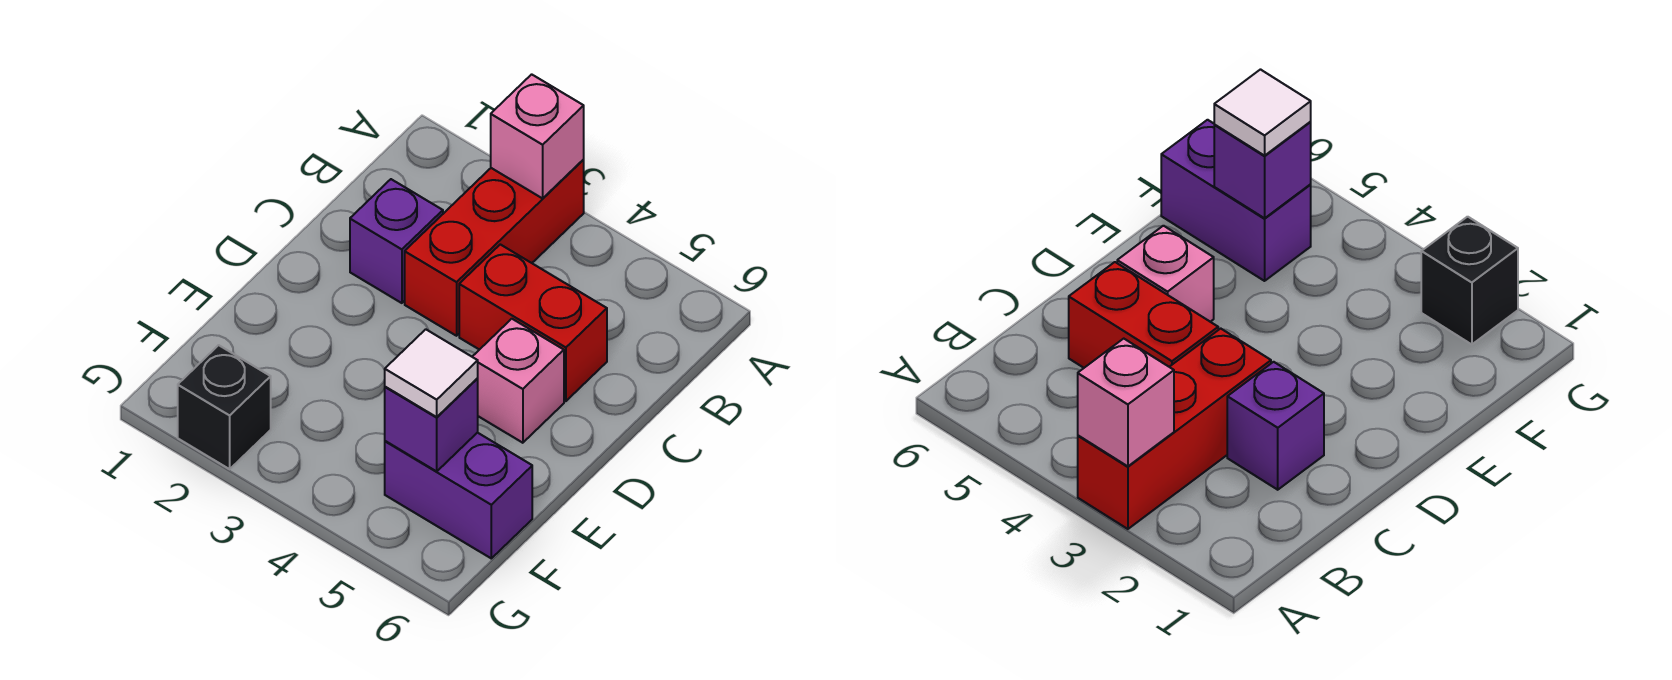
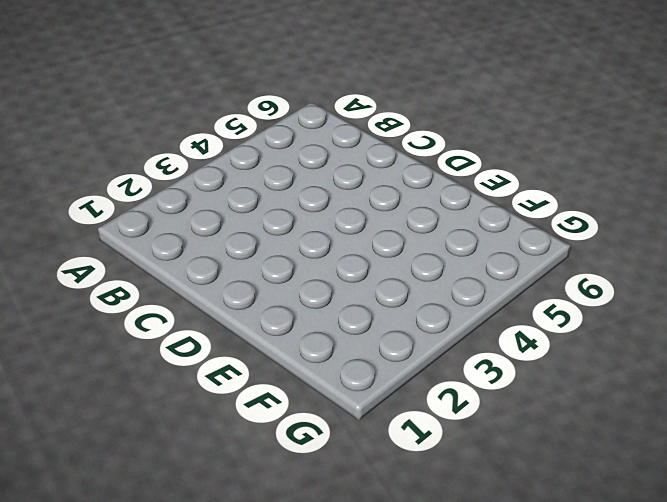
none -> red brick A3:C3 level 1
none -> purple brick C2 level 1

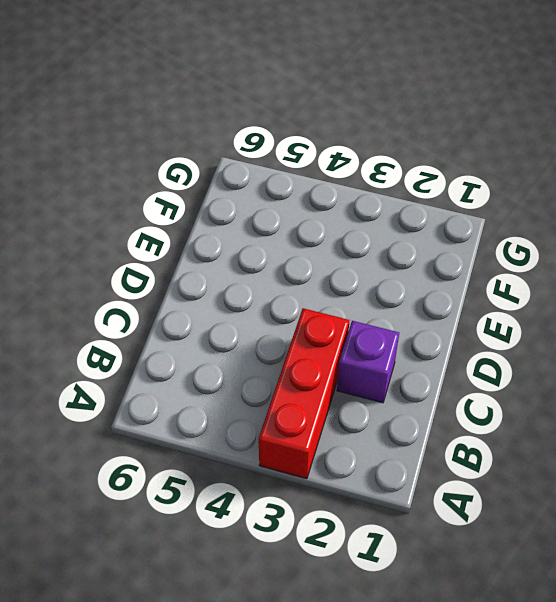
none -> red brick C4:C5 level 1
none -> pink brick D5 level 1

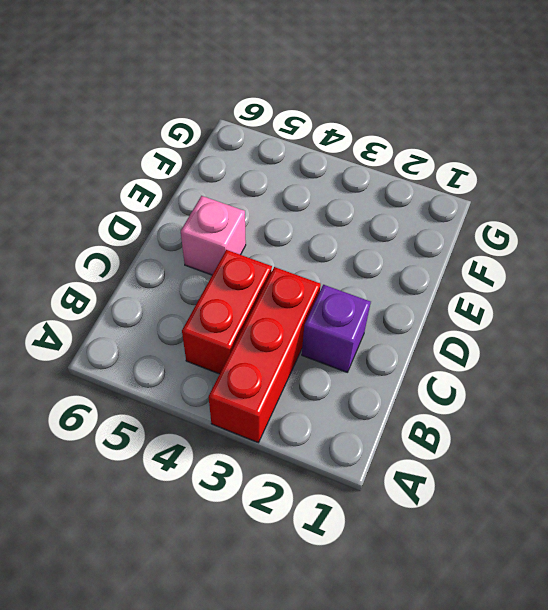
red brick B4:C4 level 1 -> red brick C4:C5 level 1
none -> purple brick F5:F6 level 1
none -> black brick G2 level 1

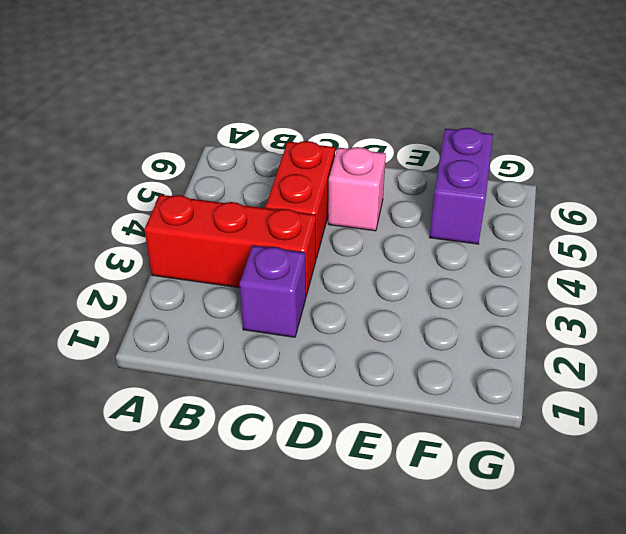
none -> black brick G2 level 1
none -> pink brick A3 level 2

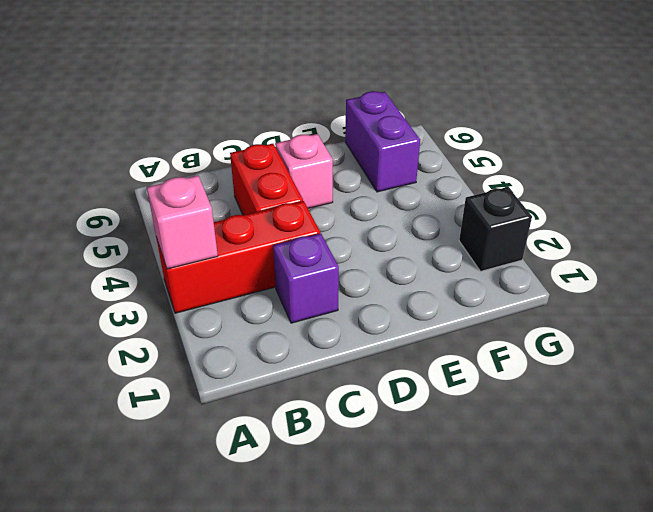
none -> purple brick F5 level 2
none -> white tile F5 level 3

